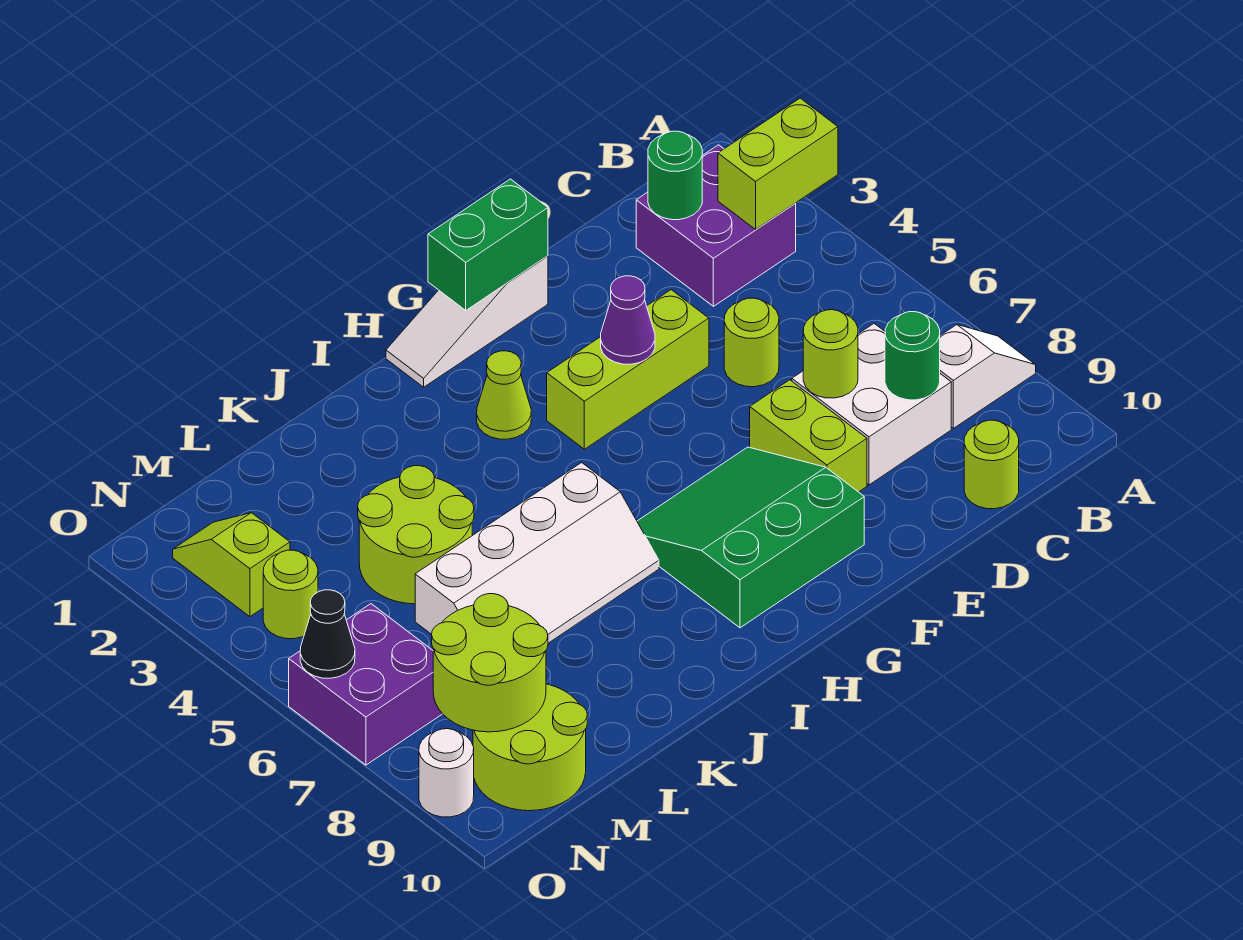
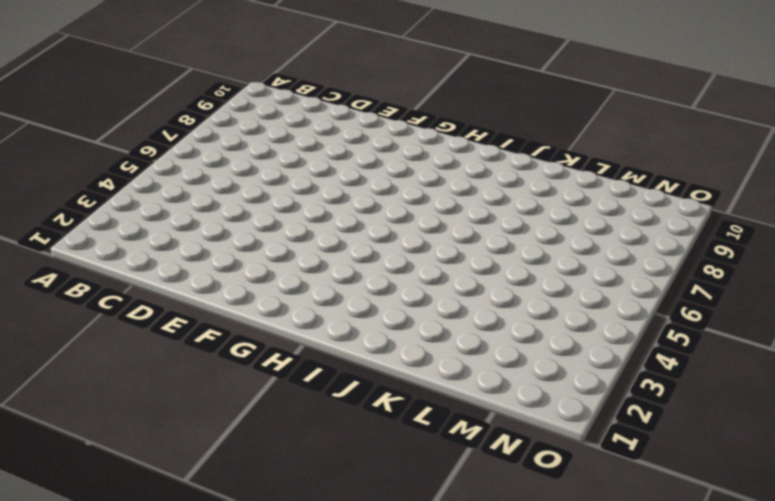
none -> white slope A8:B8 level 1 top B
none -> purple brick B2:C3 level 1
none -> white brick C7:D8 level 1

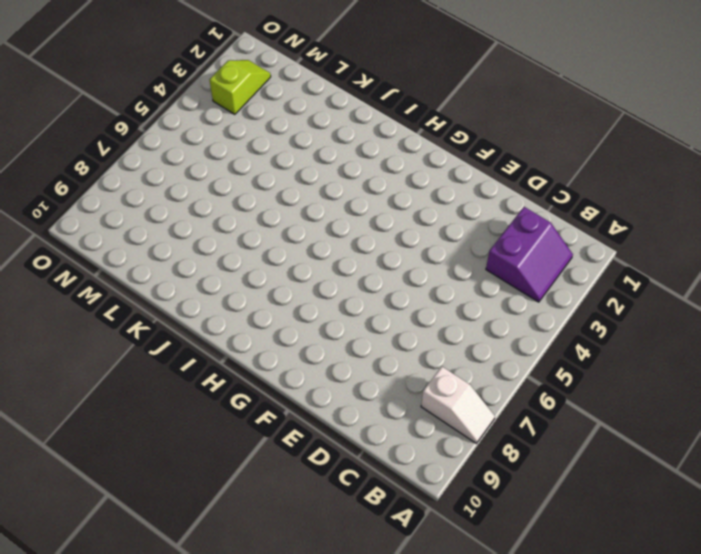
purple slope B2:C3 level 1 top C -> purple brick B2:C3 level 1
none -> white brick C7:D8 level 1
none -> lime round brick C10 level 1
none -> lime round brick D5 level 1

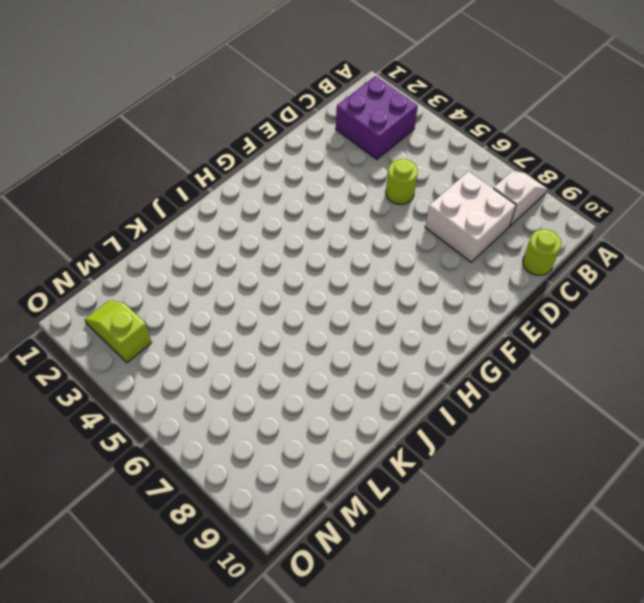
none -> lime brick E4:G4 level 1
none -> lime brick E7:E8 level 1
none -> white slope F1:H1 level 1 top F

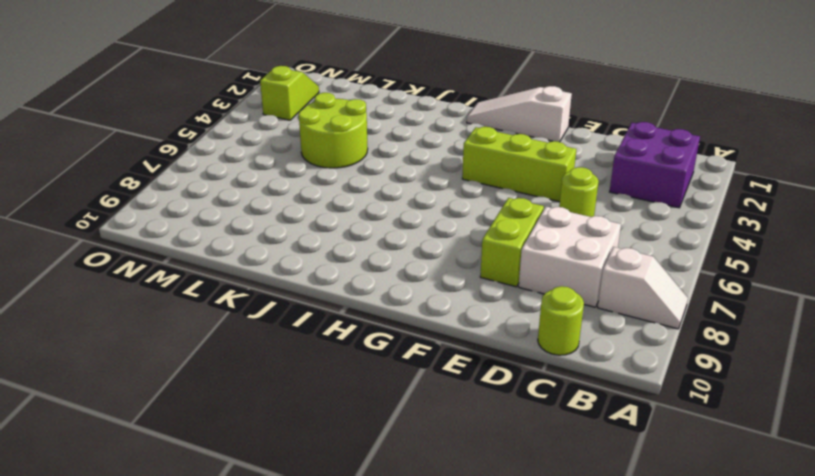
none -> green slope F7:H9 level 1 top 9
none -> lime cone H3 level 1
none -> white slope I6:L7 level 1 top 6

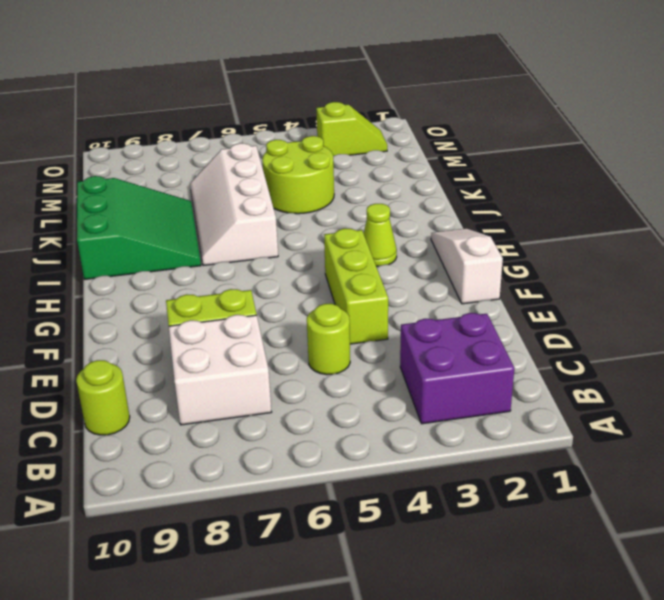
green slope I8:K10 level 1 top 10 -> green slope F7:H9 level 1 top 9
none -> white slope A8:B8 level 1 top B
none -> lime round brick M9:N10 level 1
none -> lime round brick N4 level 1

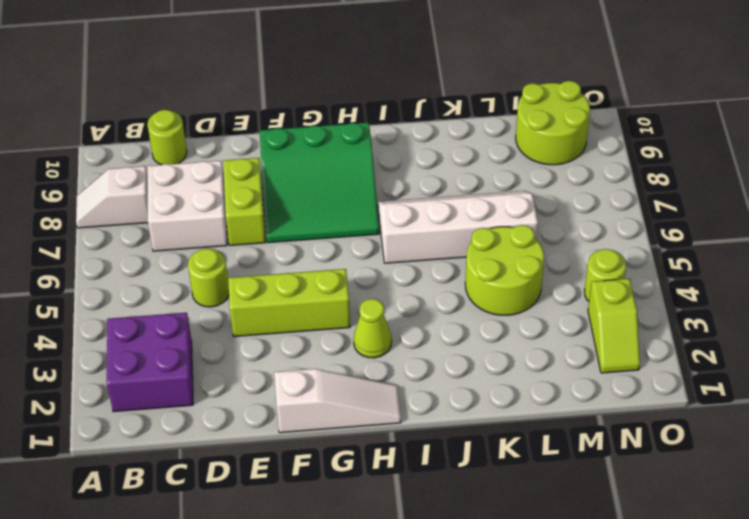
none -> purple brick N6:O7 level 1
none -> white round brick O9 level 1
none -> lime brick A3:B3 level 2

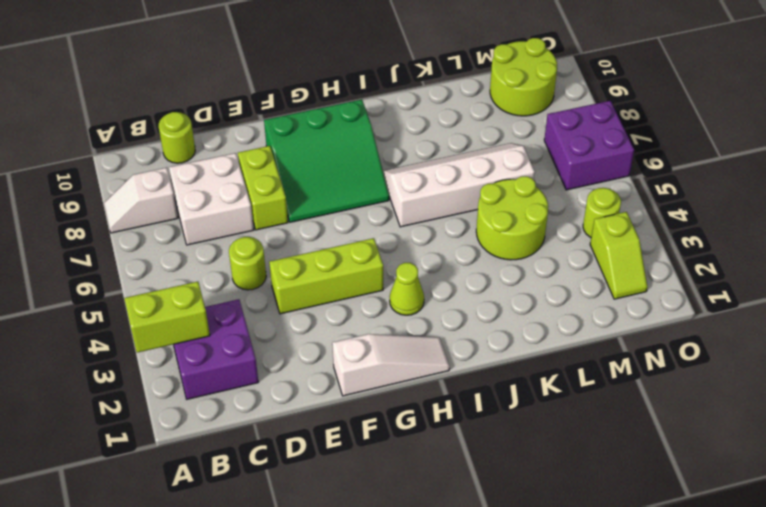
none -> white round brick O9 level 1
none -> green round brick C2 level 2
none -> green round brick C8 level 2

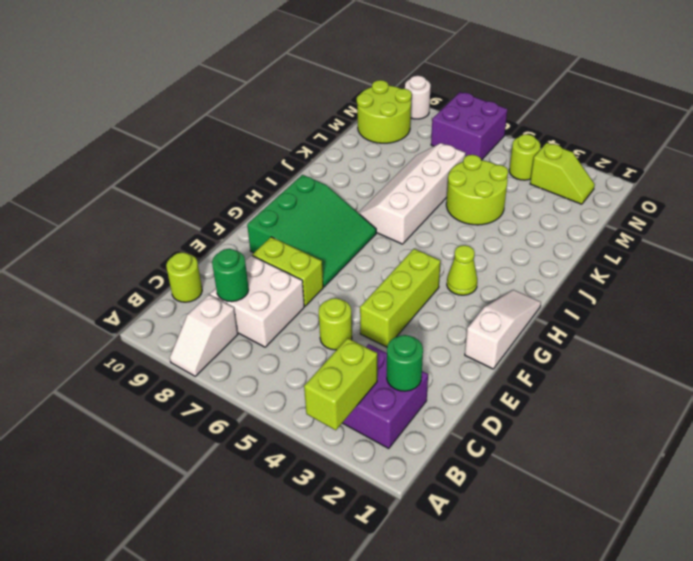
none -> lime round brick D7 level 2
none -> green brick F1:G1 level 2
none -> purple cone F4 level 2

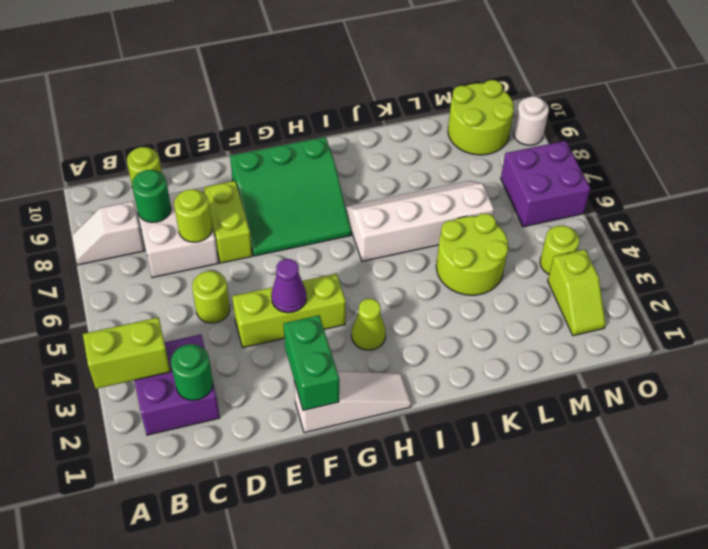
green brick F1:F2 level 2 -> green brick F1:G1 level 2
none -> lime round brick M8:N9 level 2
none -> black cone O6 level 2

